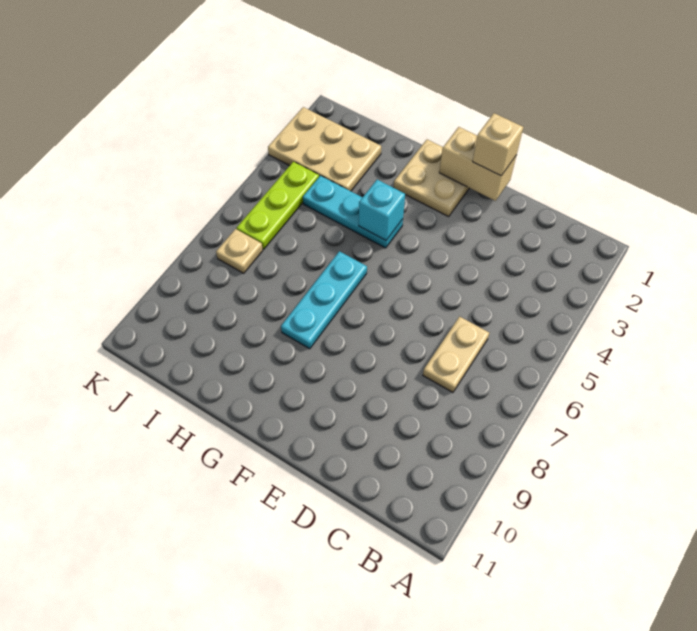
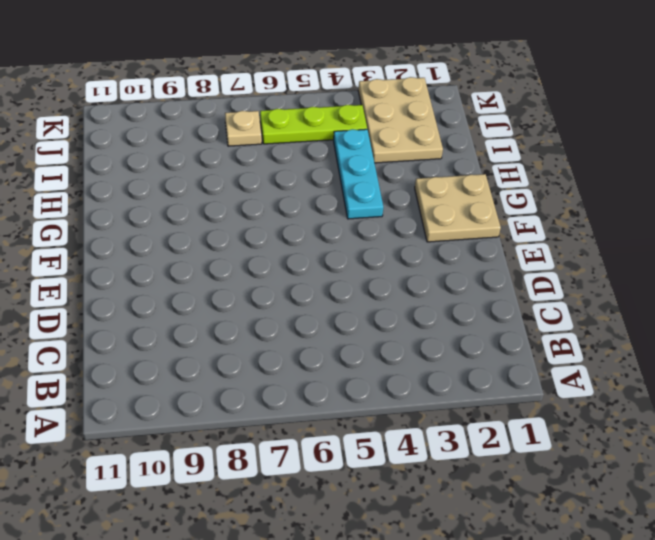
none -> tan plate C6:C7 level 1
none -> cyan plate G6:G8 level 1

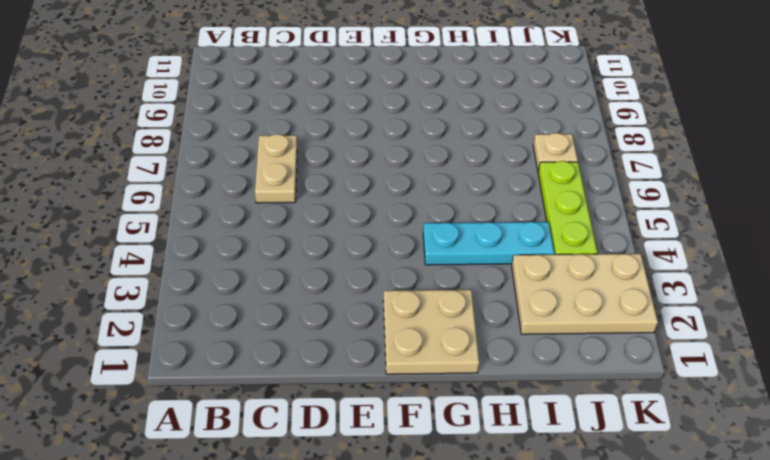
none -> cyan plate G6:G8 level 1
none -> tan brick E1:F1 level 2

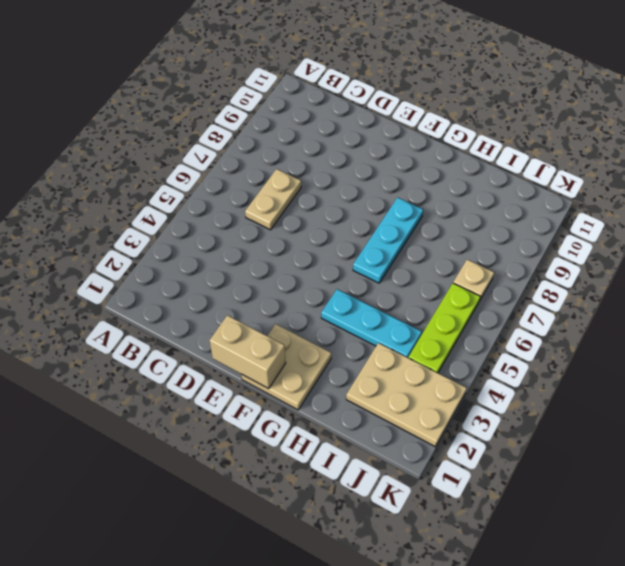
none -> cyan brick G4 level 2
none -> tan brick E1 level 3

